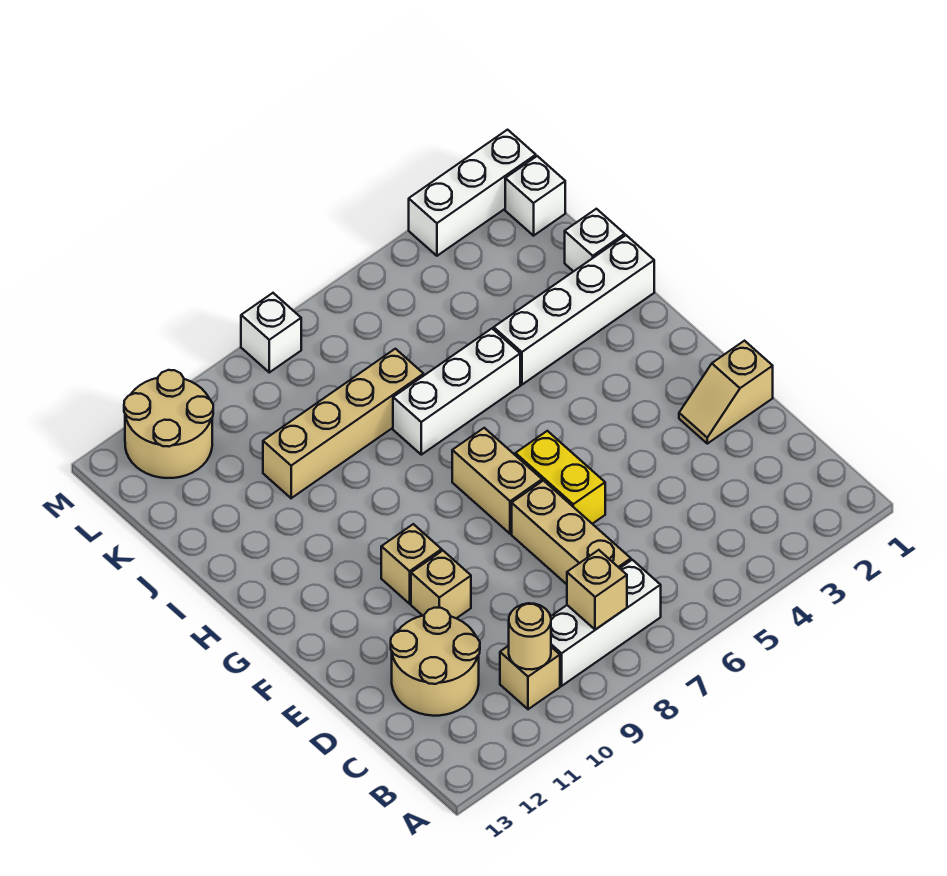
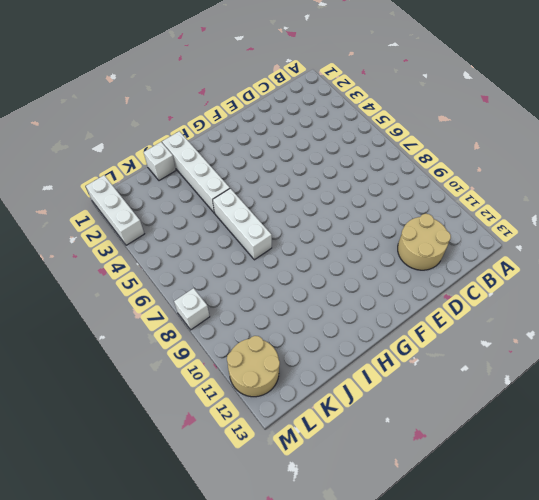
none -> white brick B7:B9 level 1
none -> tan brick B10 level 1
none -> tan brick C7:E7 level 1

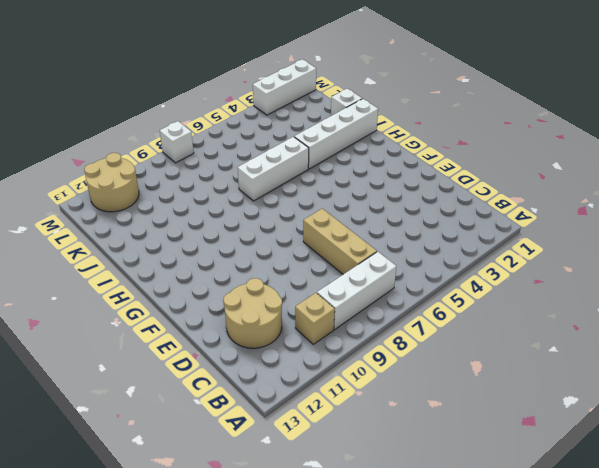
none -> tan slope E1:E2 level 1 top 1
none -> yellow brick E6:F6 level 1
none -> tan brick E10 level 1

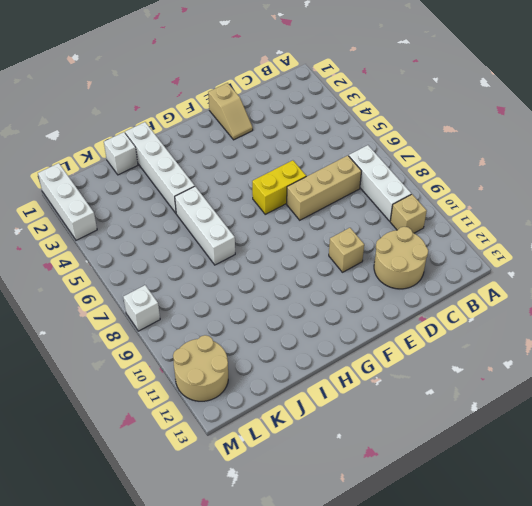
none -> tan brick F7:G7 level 1
none -> tan brick F10 level 1
none -> tan brick J7:J10 level 1

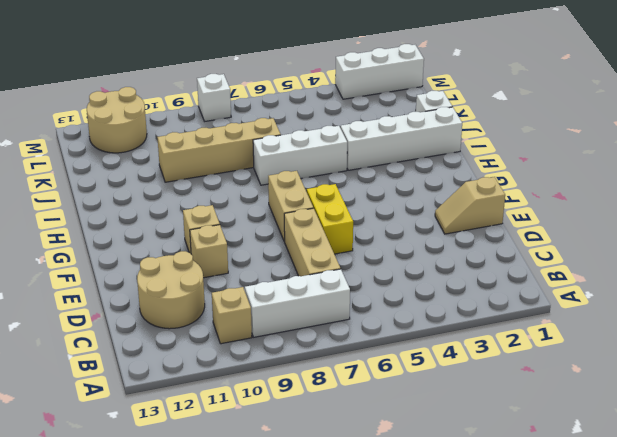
none -> white brick L1 level 1
none -> tan brick B8 level 2
none -> tan round brick B10 level 2

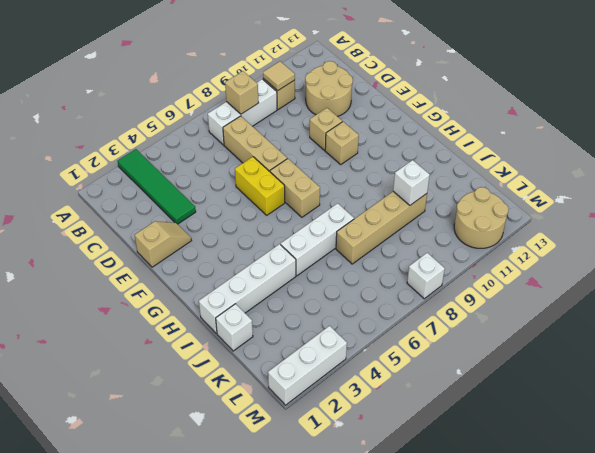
green tile A3:D3 level 1 -> none
tan tile B10 level 2 -> tan round brick B10 level 2
white brick J10 level 2 -> white brick L1 level 1

